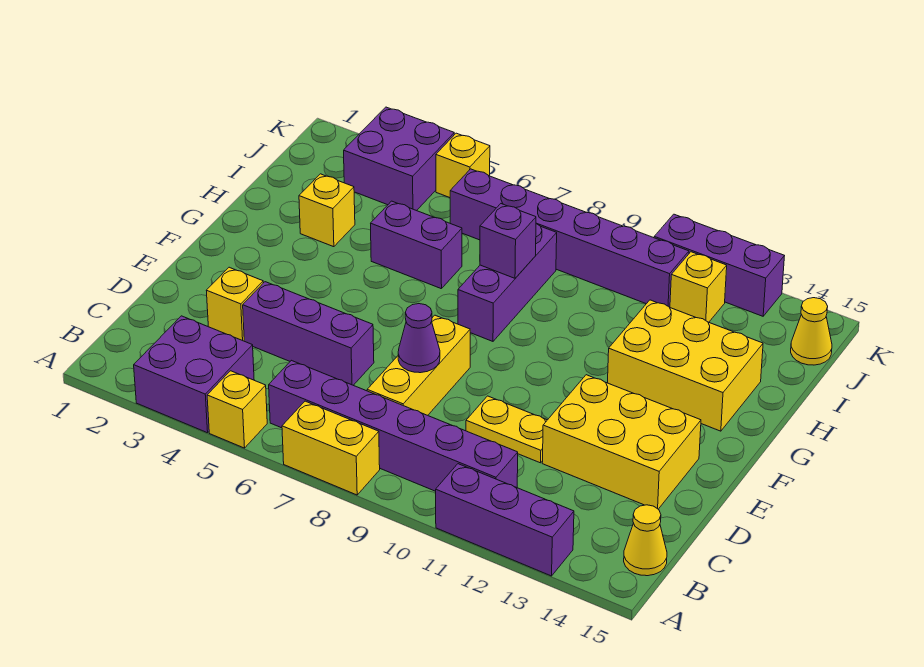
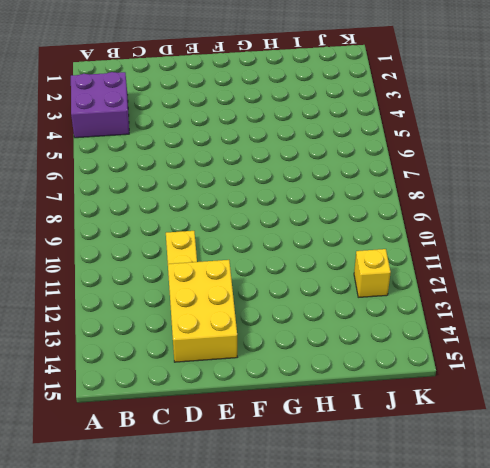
none -> yellow brick A5 level 1
none -> yellow brick A7:A8 level 1
none -> purple brick A11:A13 level 1

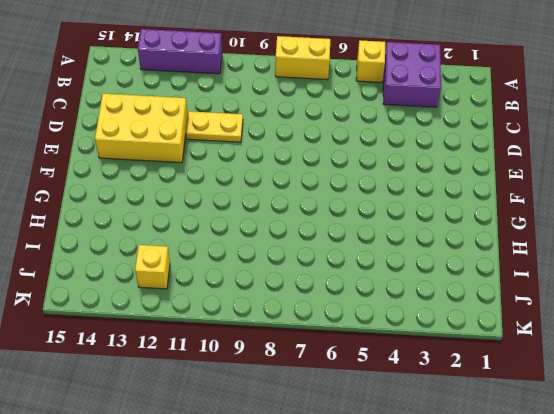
none -> purple brick B6:B11 level 1
none -> yellow cone B15 level 1
none -> yellow brick C8:E8 level 1

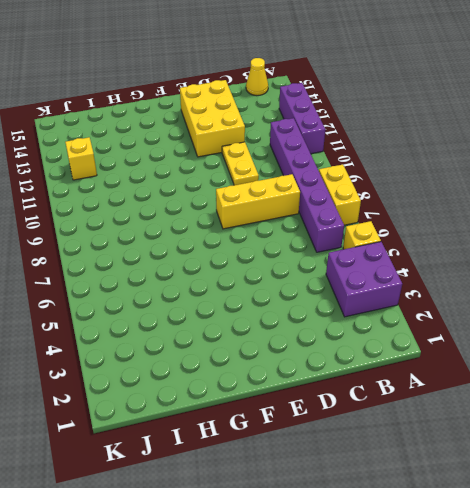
none -> yellow brick D3 level 1
none -> purple brick D4:D6 level 1
none -> purple brick G8:I8 level 1

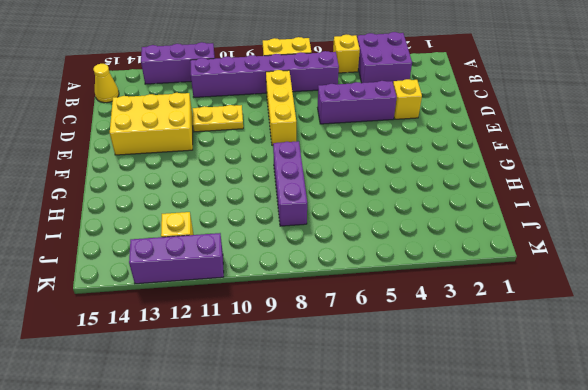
none -> yellow brick G12:H14 level 1
none -> yellow brick H3 level 1
none -> purple brick H5:H6 level 1

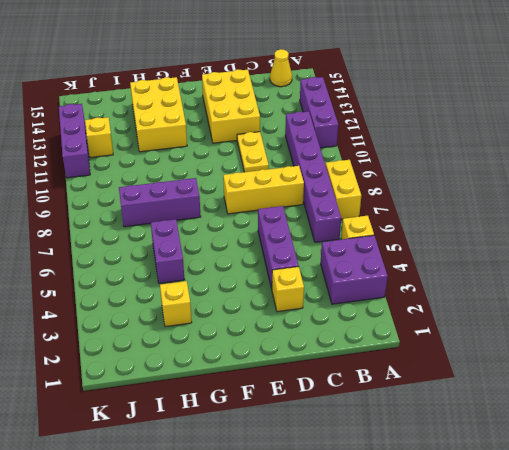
none -> purple brick J3:K4 level 1
none -> purple brick J6:J11 level 1
none -> yellow cone J15 level 1

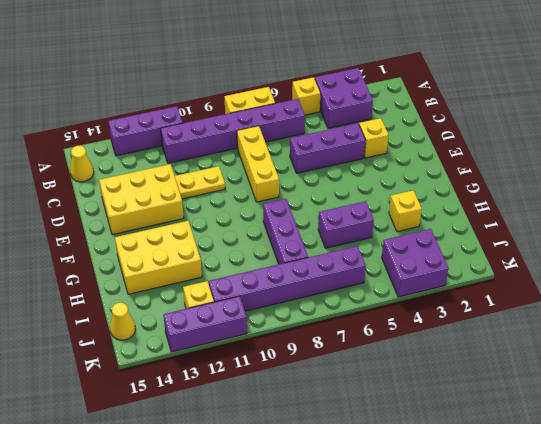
none -> yellow brick K5 level 1
none -> purple cone D8 level 2
none -> purple brick H8 level 2

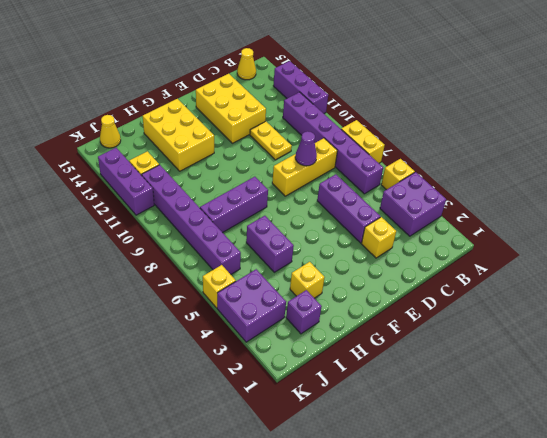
purple brick I2 level 1 -> purple brick H8 level 2

